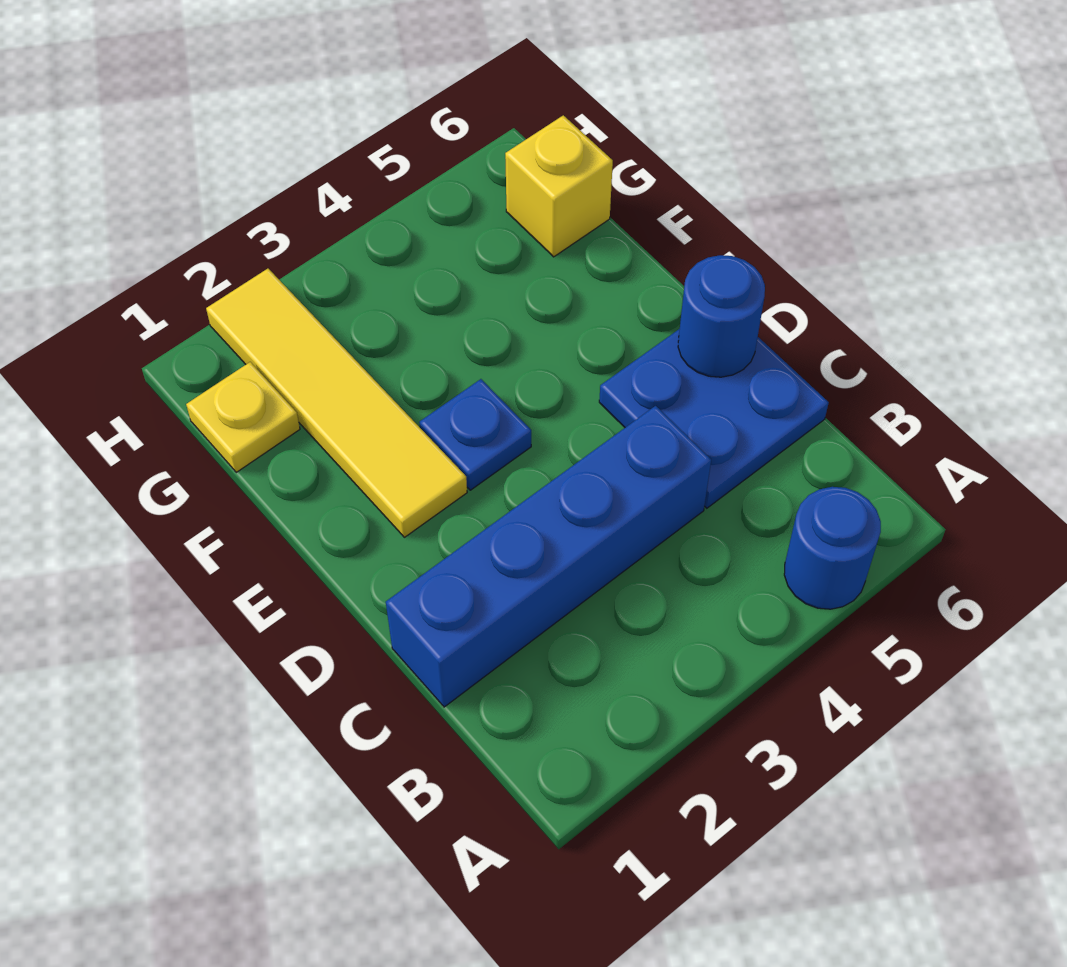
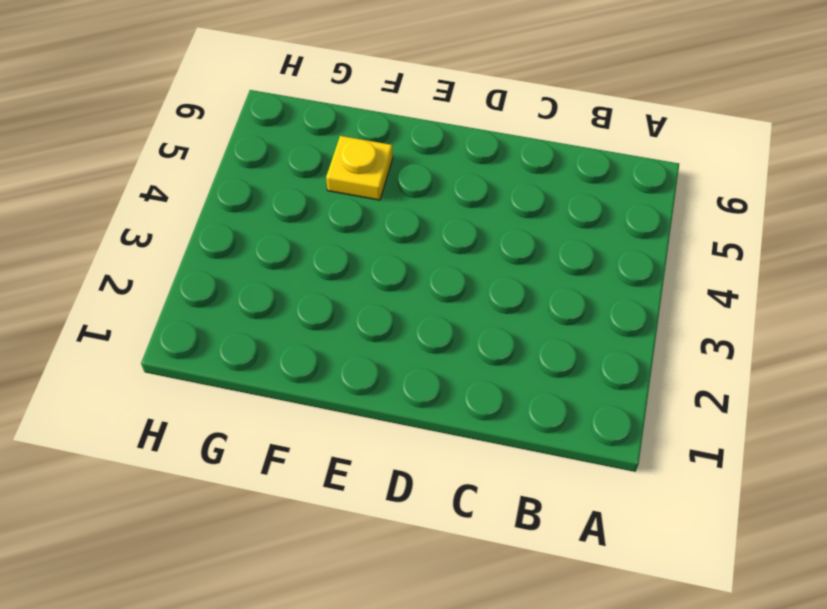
yellow plate F5 level 1 -> yellow plate G1 level 1
none -> blue round brick A5 level 1
none -> blue brick C1:C4 level 1

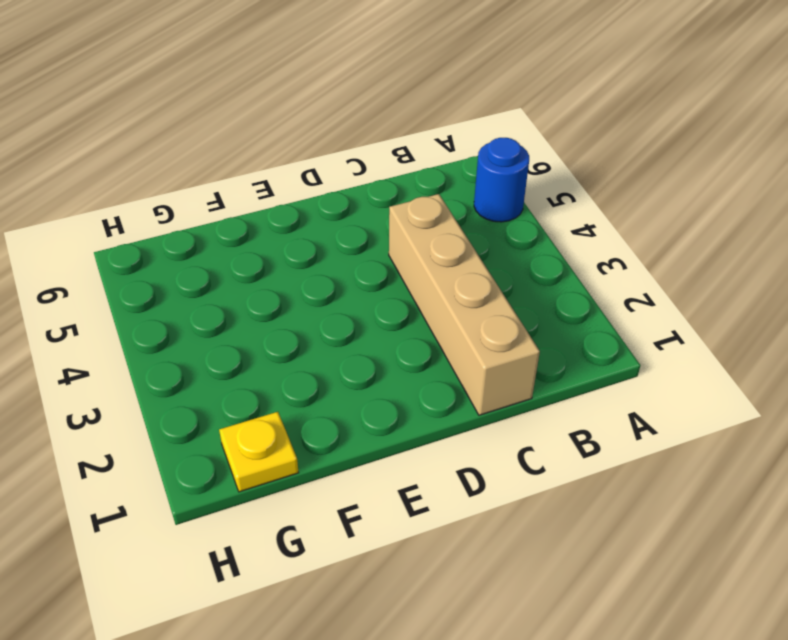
tan brick C1:C4 level 1 -> blue brick C1:C4 level 1
none -> blue plate C5:D6 level 1
none -> yellow tile E2:H2 level 1

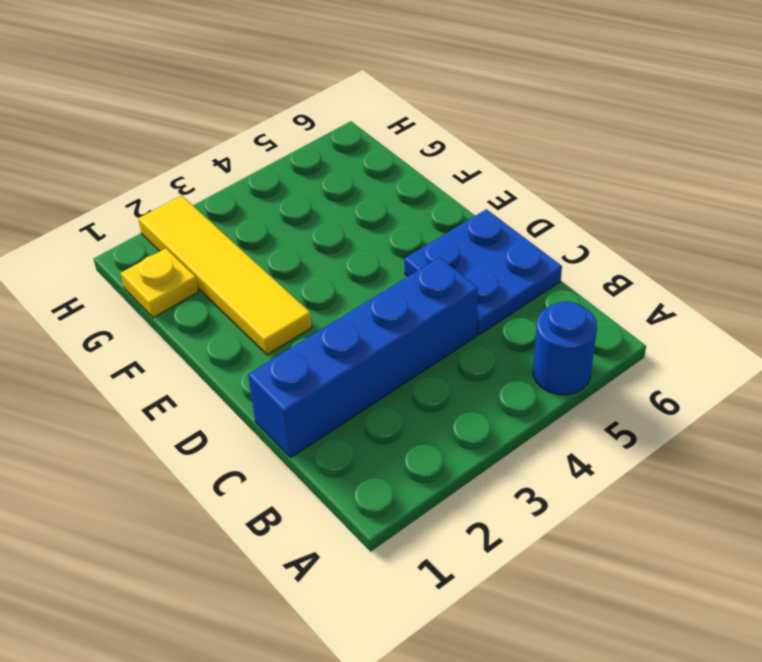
none -> blue plate E3 level 1
none -> yellow brick G6 level 1

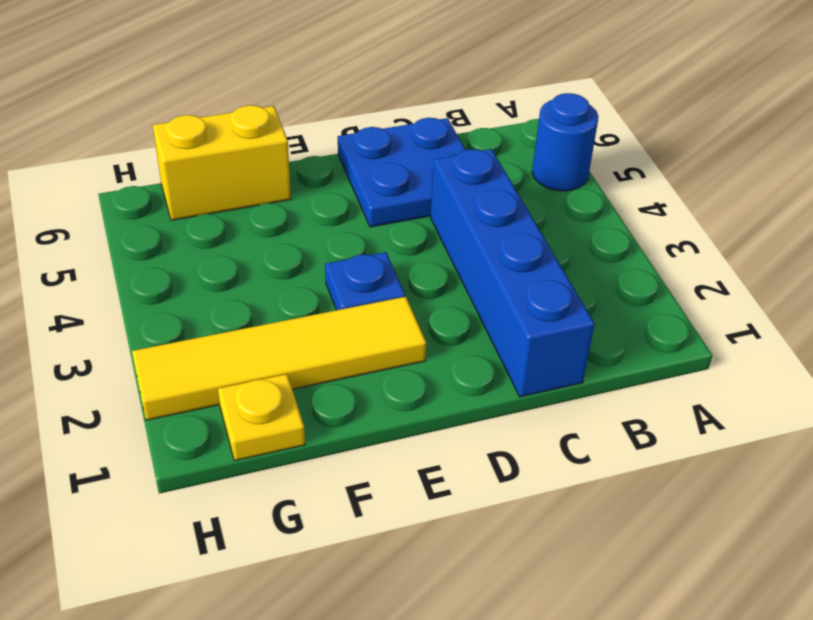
yellow brick F6:G6 level 1 -> yellow brick G6 level 1
none -> blue round brick D6 level 2

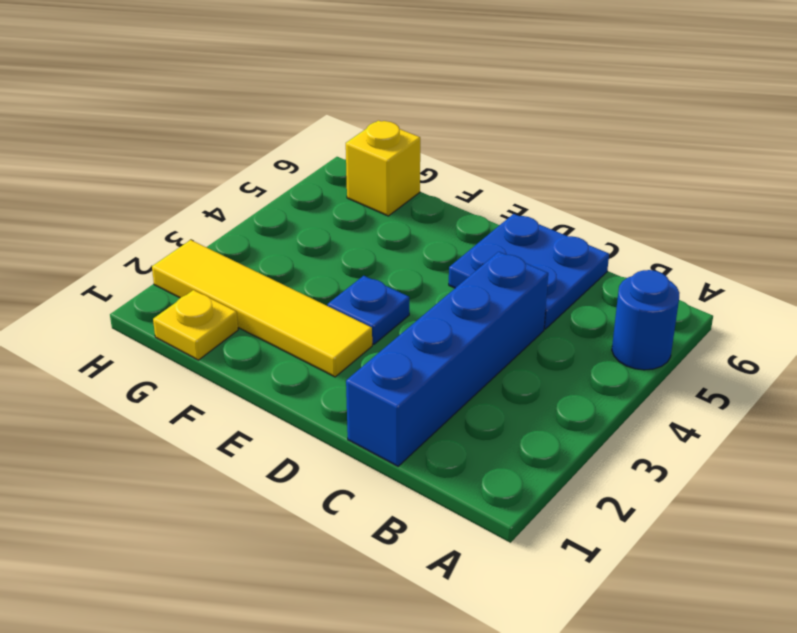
none -> blue round brick D6 level 2

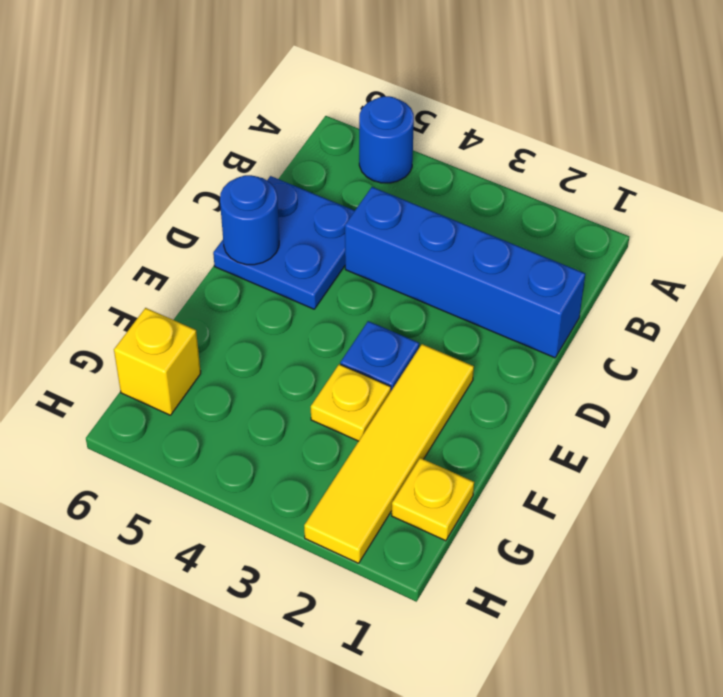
yellow plate F3 level 1 -> none

